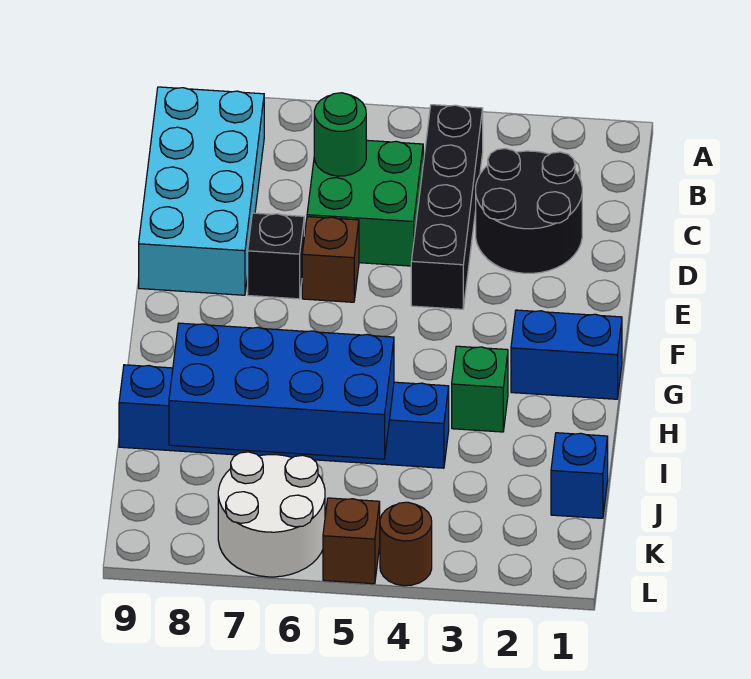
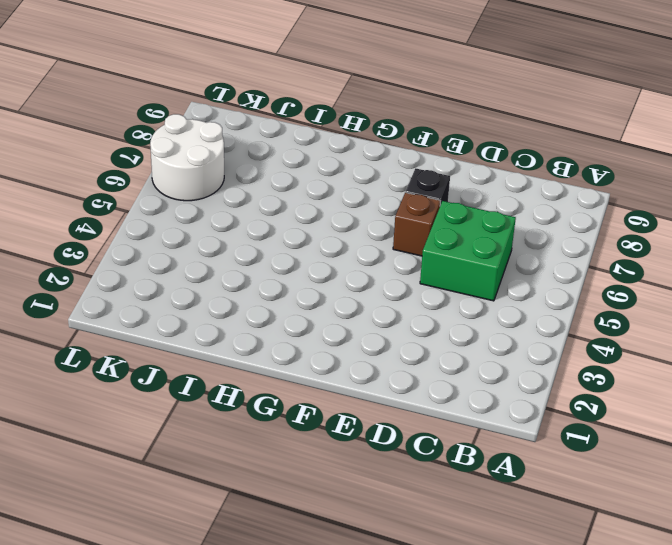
none -> black brick B4:E4 level 1
none -> cyan brick B8:E9 level 1
none -> black round brick C2:D3 level 1

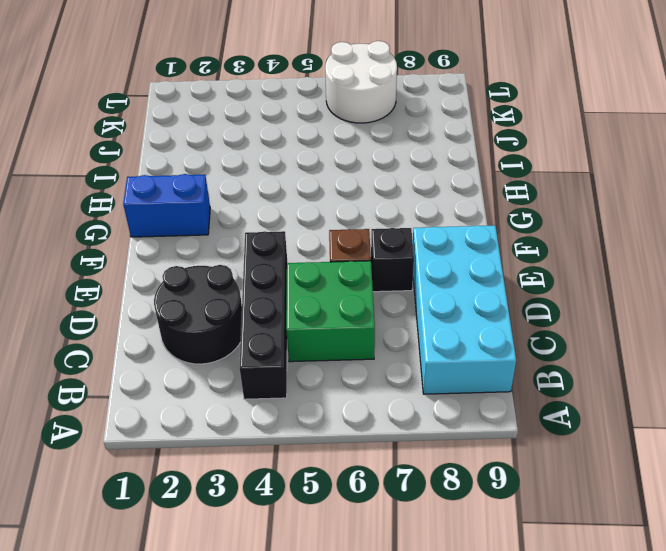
none -> green brick H3 level 1
none -> blue brick I4:I9 level 1
none -> blue brick J1 level 1

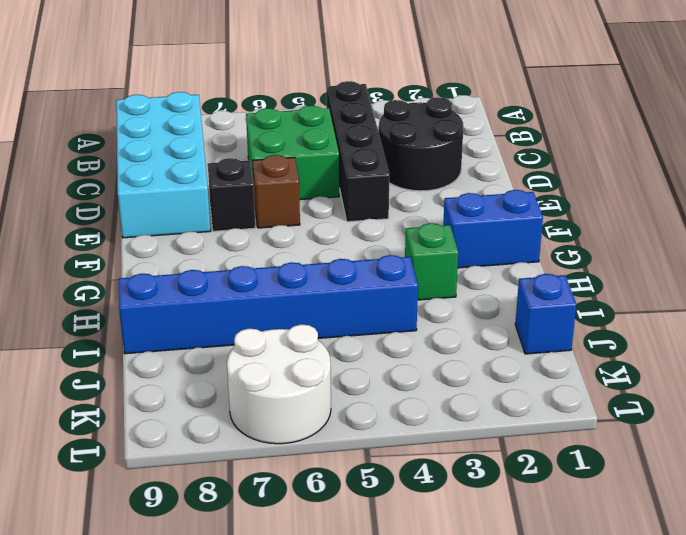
none -> brown round brick L4 level 1
none -> brown brick L5 level 1
none -> green round brick C6 level 2

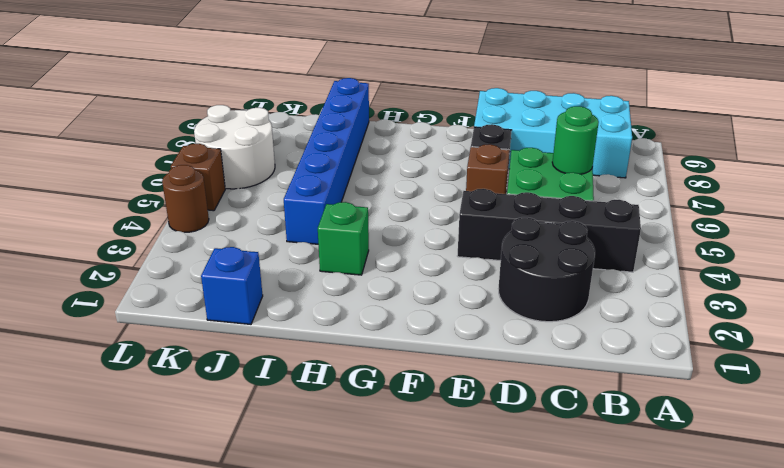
none -> blue brick G1:G2 level 1
none -> blue brick I5:J8 level 2

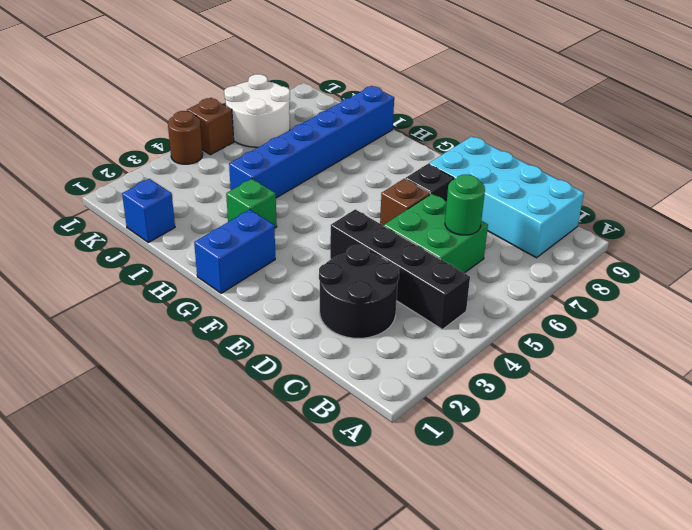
none -> blue brick I5:J8 level 2

